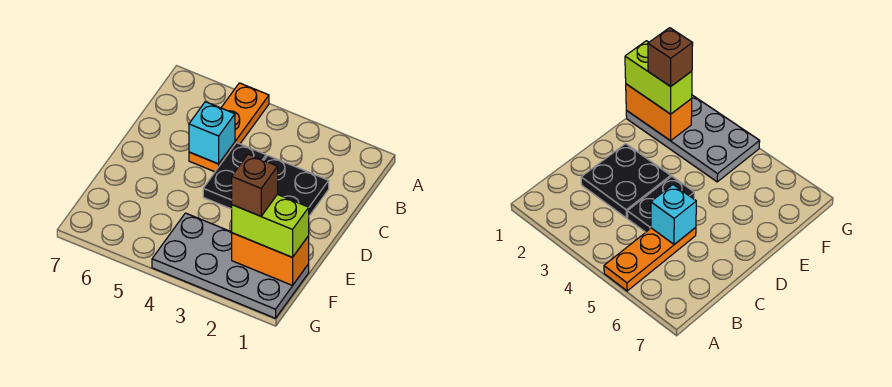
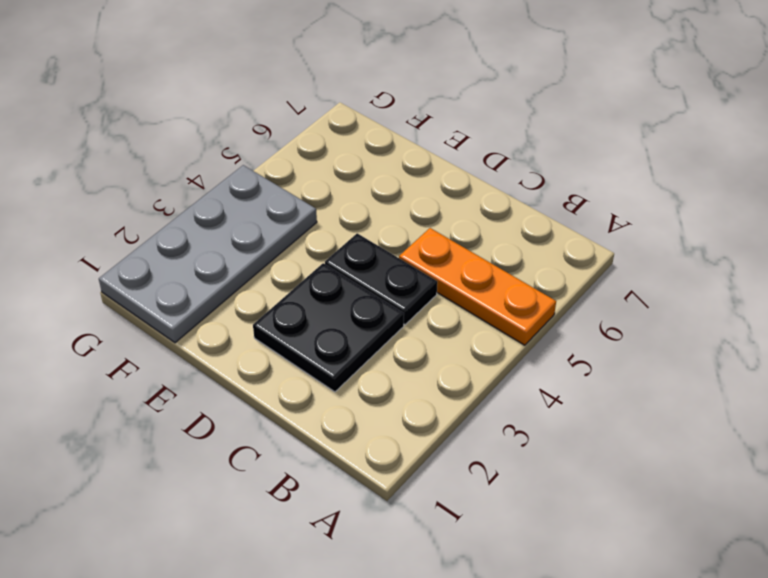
none -> cyan brick C5 level 2
none -> orange brick F1:F2 level 2

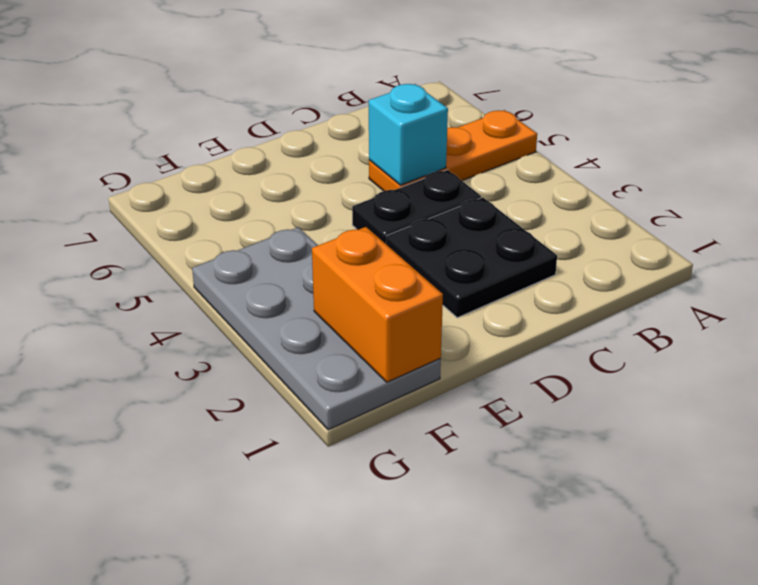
none -> lime brick F1:F2 level 3
none -> brown brick F2 level 4

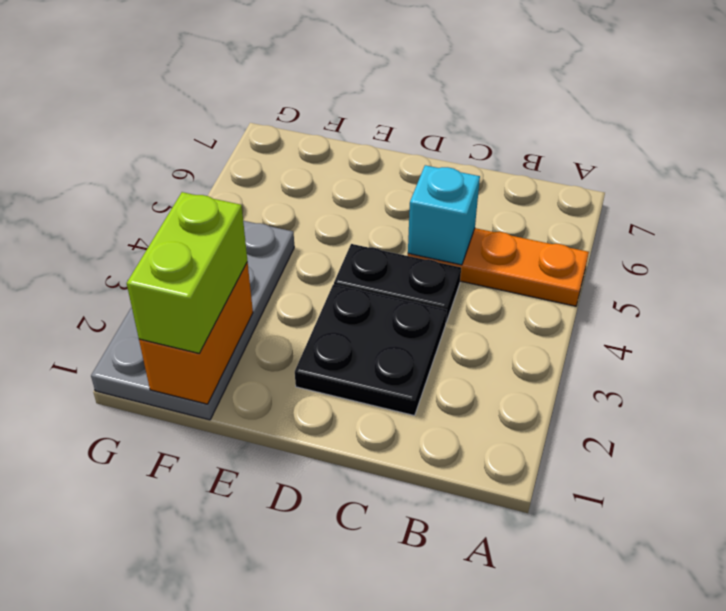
none -> brown brick F2 level 4

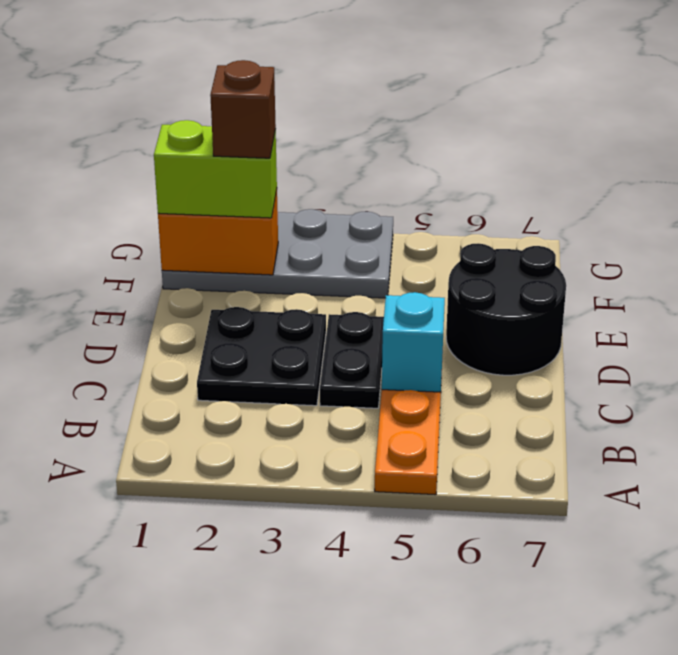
black round brick D6:E7 level 1 -> none

